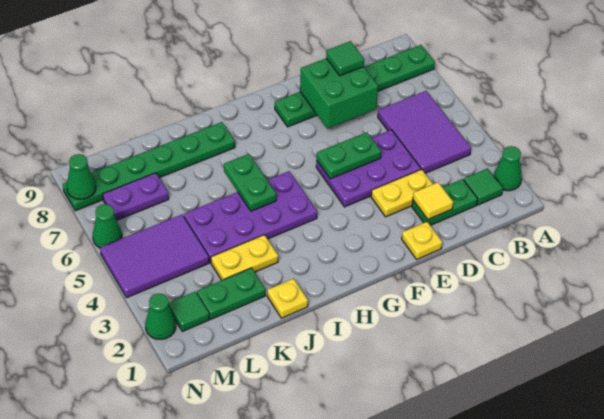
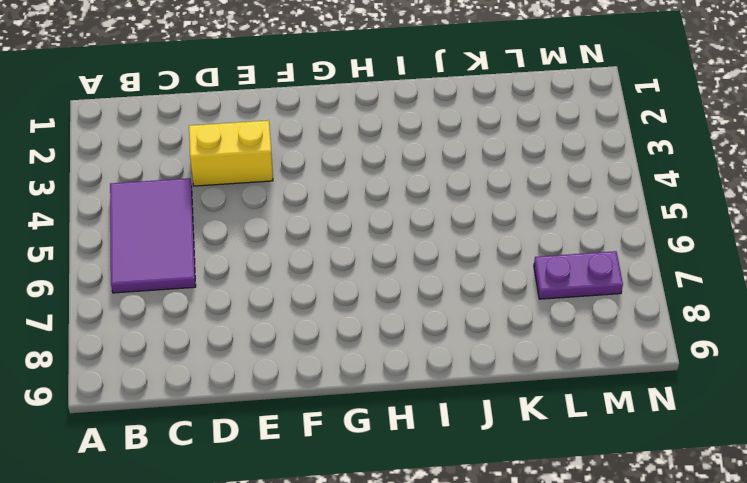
yellow brick D3:E3 level 1 -> yellow plate D3:E3 level 1
none -> green cone A2 level 1
none -> green plate A8:F8 level 1
none -> green tile B2 level 1

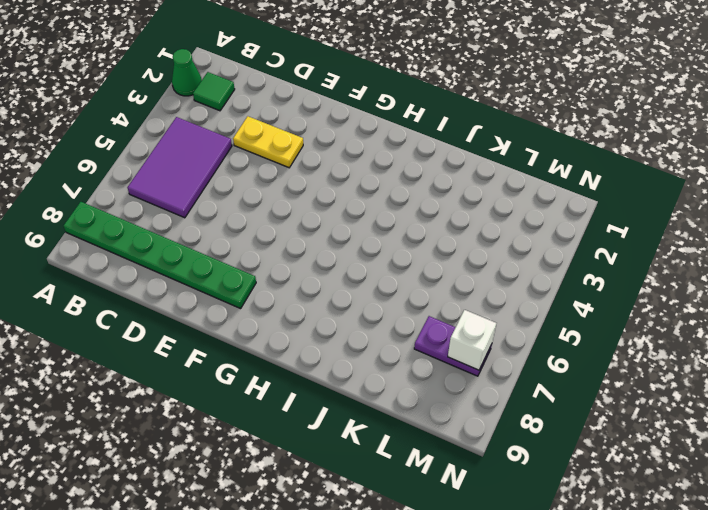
white brick M7 level 2 -> none
none -> green plate C2:D2 level 1
none -> purple plate D4:F5 level 1
none -> yellow plate E1 level 1

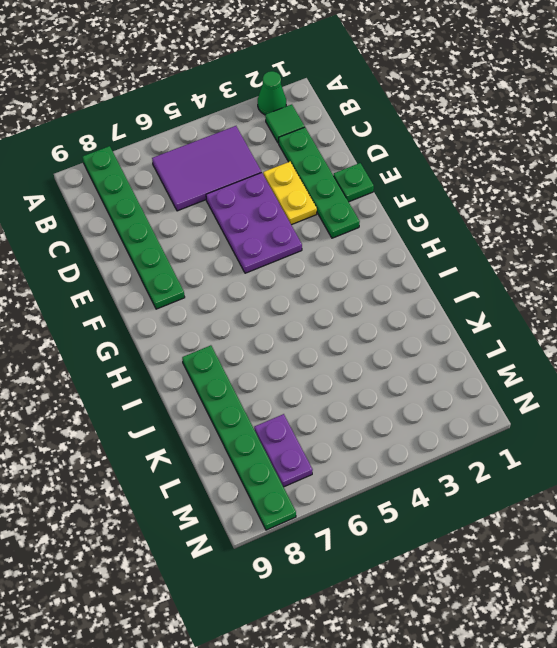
green plate C2:F2 level 1 -> green plate C2:D2 level 1
green plate E1 level 1 -> yellow plate E1 level 1
none -> purple plate H4:K5 level 1
none -> yellow plate J1 level 1
none -> yellow plate J3:K3 level 1

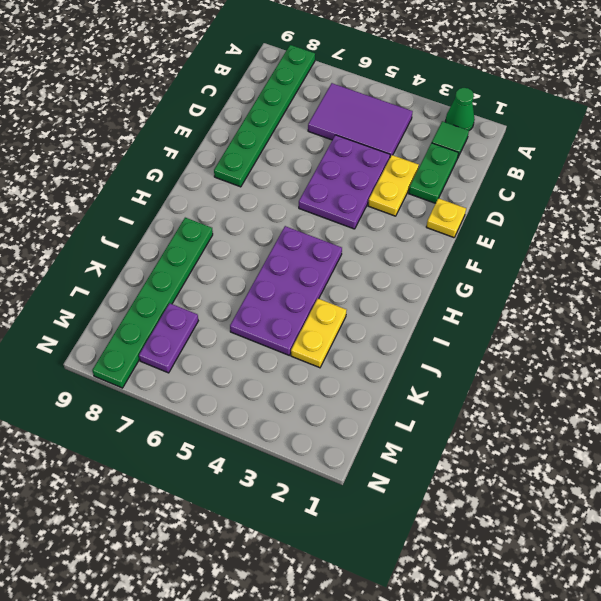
none -> yellow plate J1 level 1
none -> green plate K2:L2 level 1
none -> purple tile L4:N5 level 1

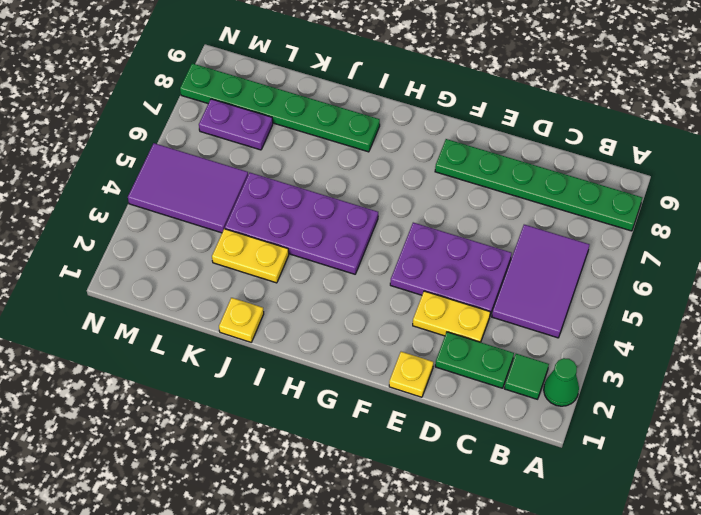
none -> green plate K2:L2 level 1
none -> green tile M2 level 1
none -> green cone N2 level 1

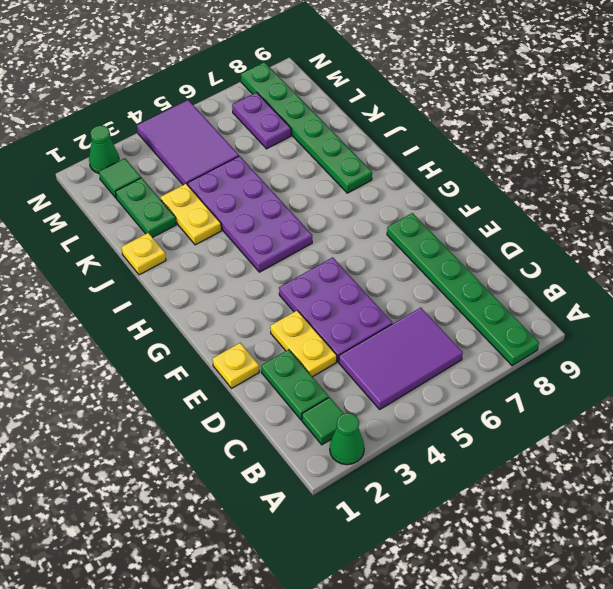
none -> green cone N6 level 1
none -> yellow tile D2 level 2
none -> green brick D7:E8 level 2

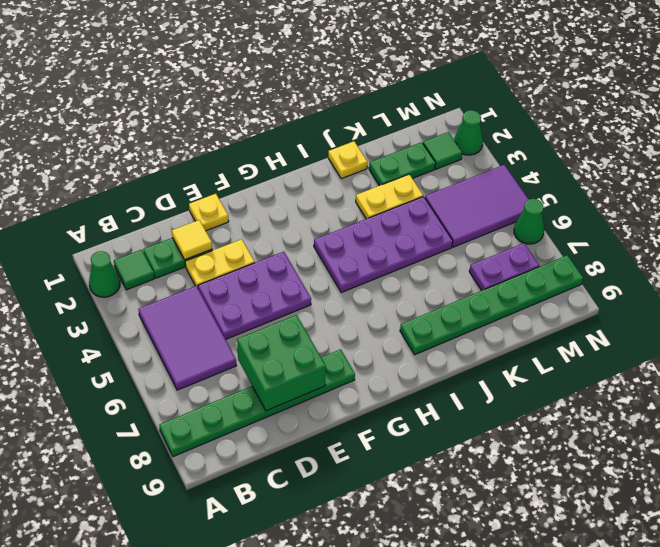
none -> green plate E5:F5 level 2
none -> green plate I5:I6 level 2
none -> green cone N8 level 2

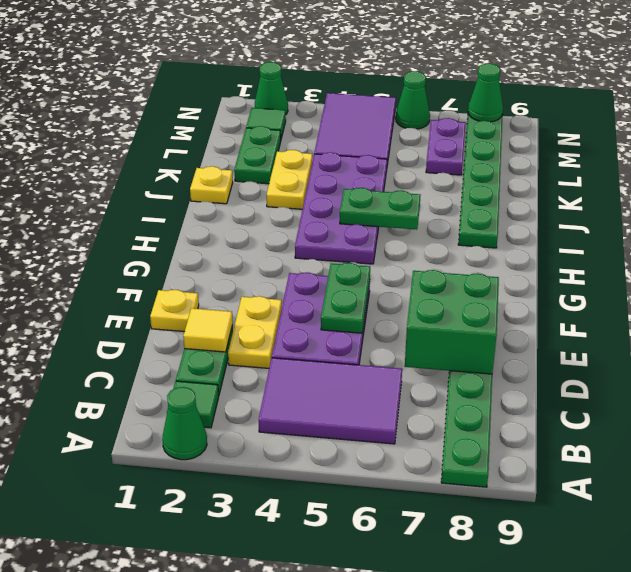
none -> green tile D8 level 3

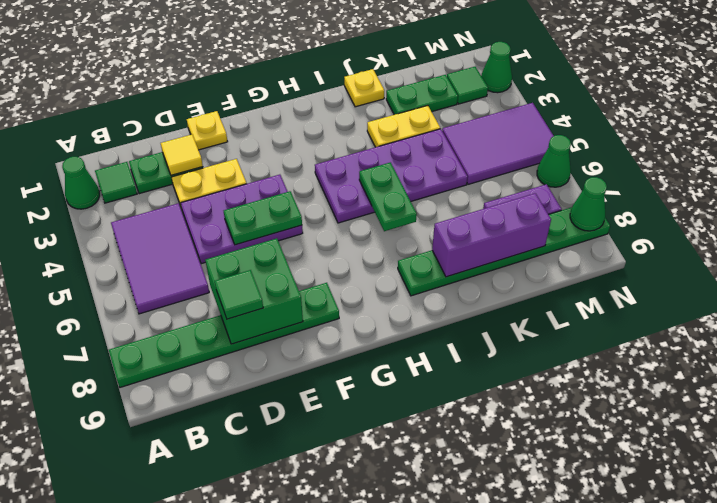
purple brick J8:L8 level 2 -> none

